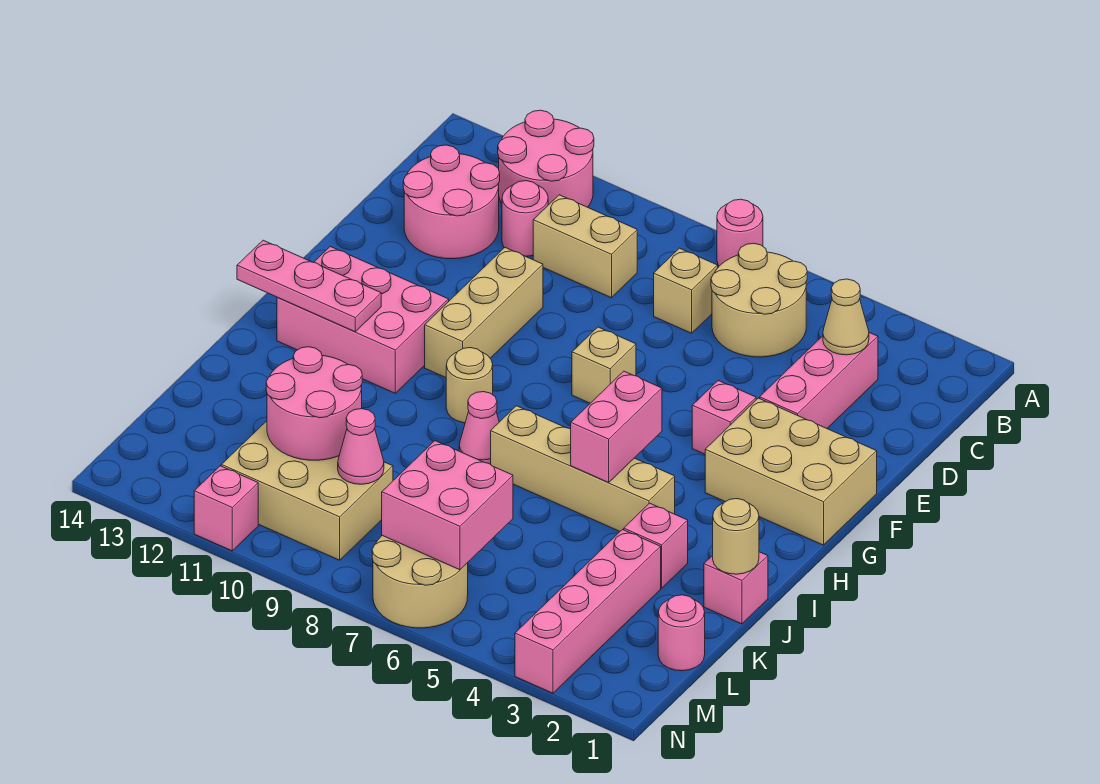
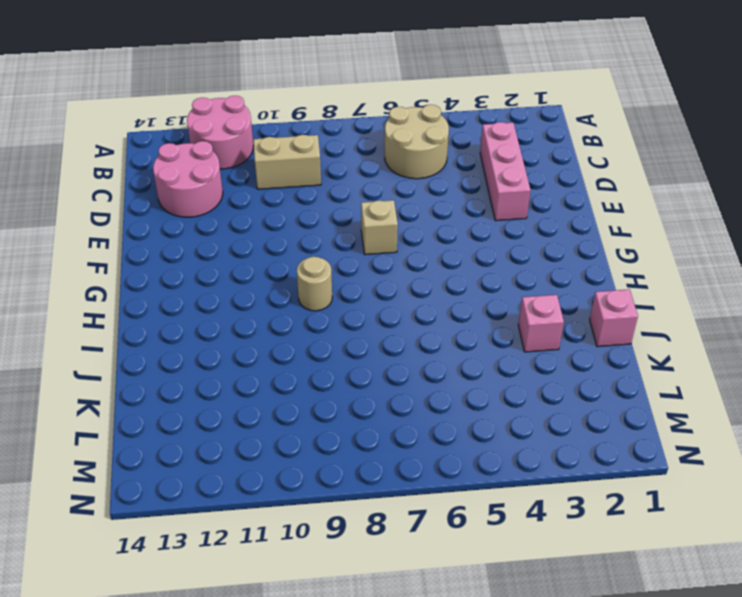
none -> pink round brick A7 level 1
none -> tan brick C7 level 1
none -> pink round brick C11 level 1
none -> tan brick E10:G10 level 1

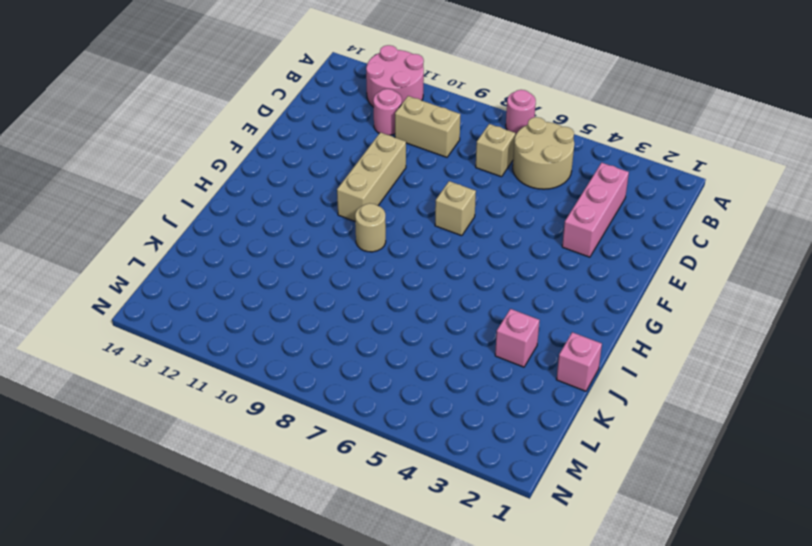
none -> pink round brick C12:D13 level 1
none -> tan brick F1:G3 level 1
none -> pink brick F4 level 1
none -> pink brick G11:H13 level 1

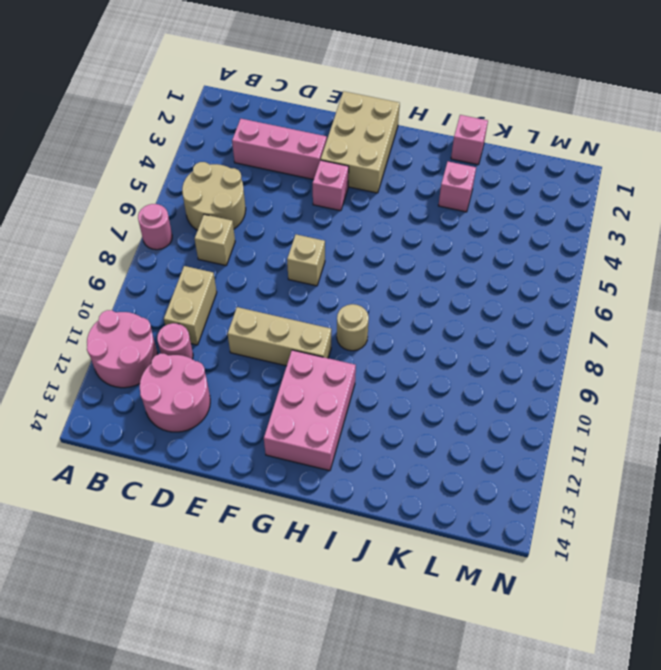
none -> tan brick I4:I7 level 1
none -> pink cone I8 level 1
none -> pink brick K3:N3 level 1
none -> pink round brick L1 level 1

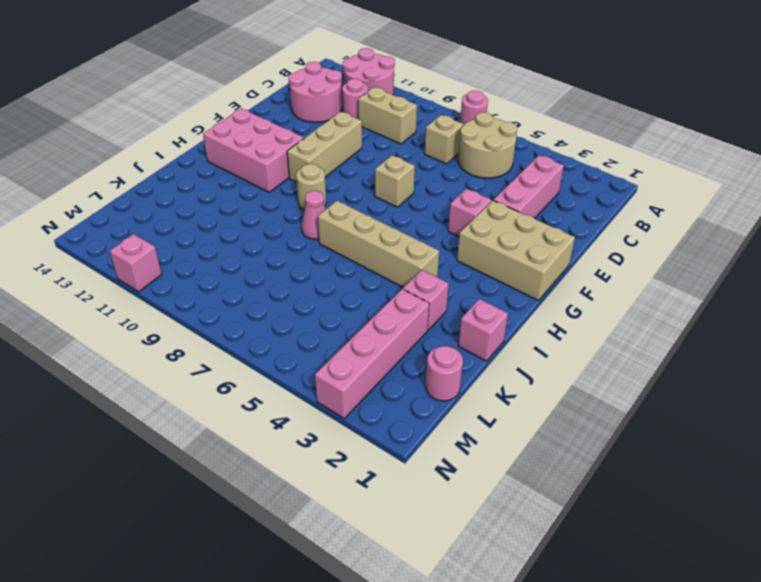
none -> tan brick L9:M11 level 1
none -> tan round brick M6:N7 level 1
none -> tan cone C3 level 2
none -> pink brick H5:I5 level 2

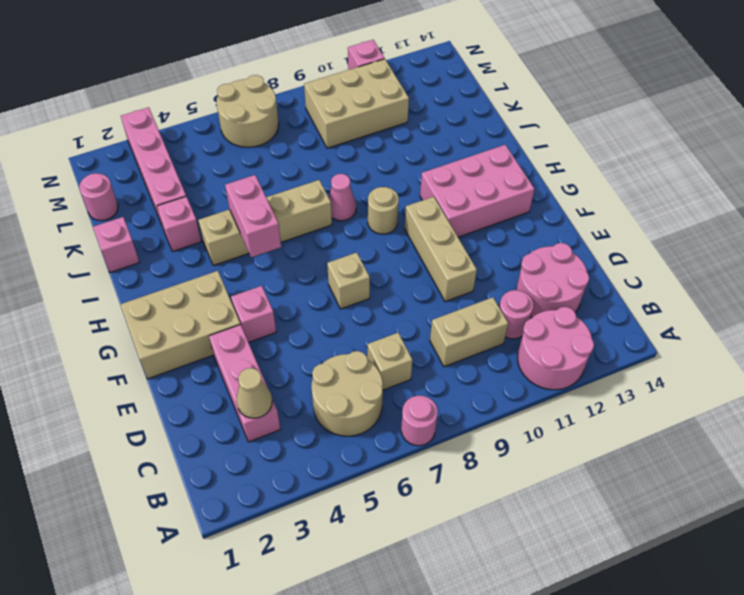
none -> pink plate H12:H14 level 2
none -> tan round brick J1 level 2
none -> pink round brick K10:L11 level 2
none -> pink brick L6:M7 level 2

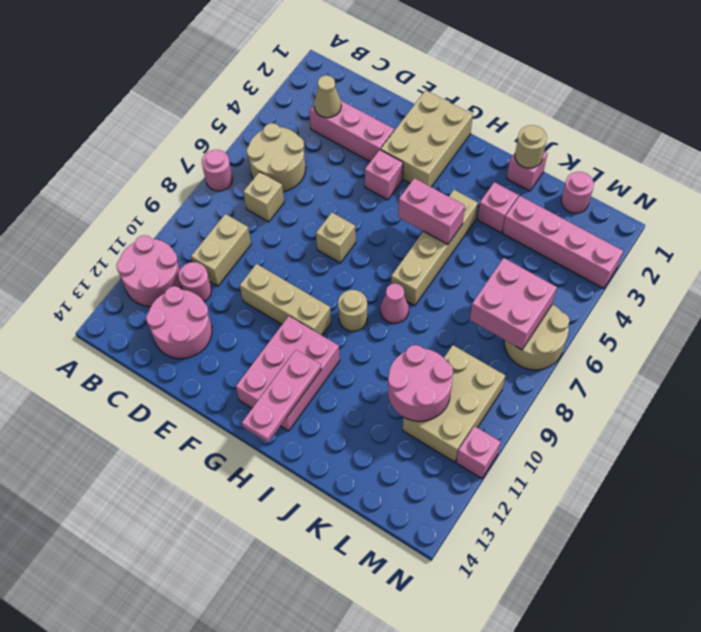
none -> pink cone L9 level 2

